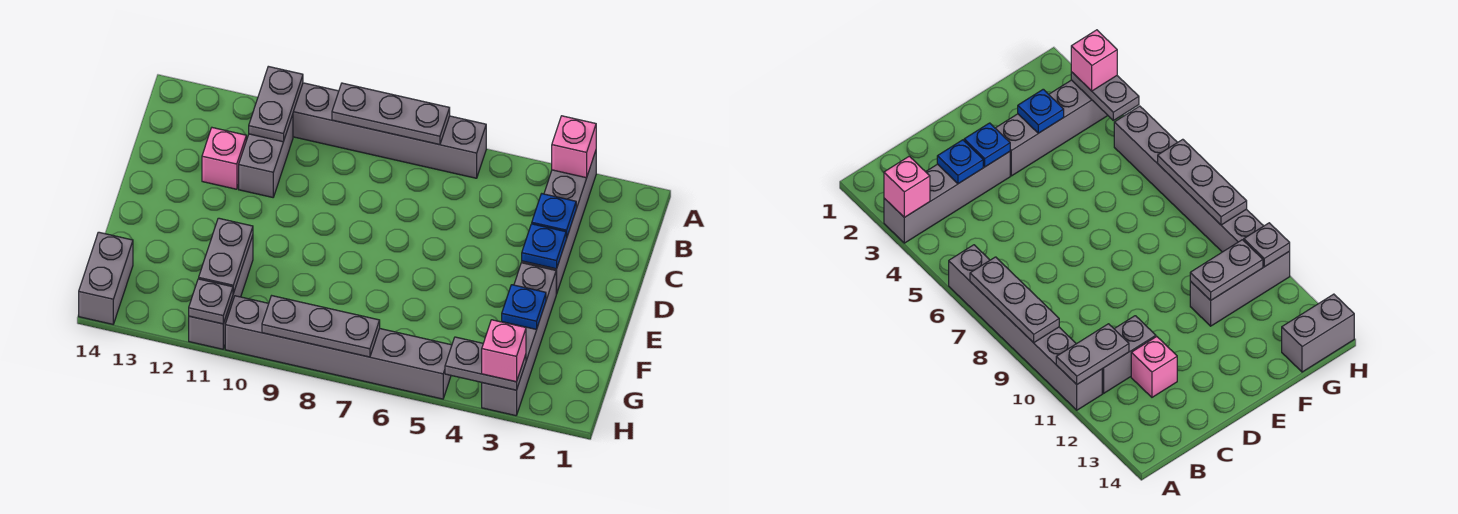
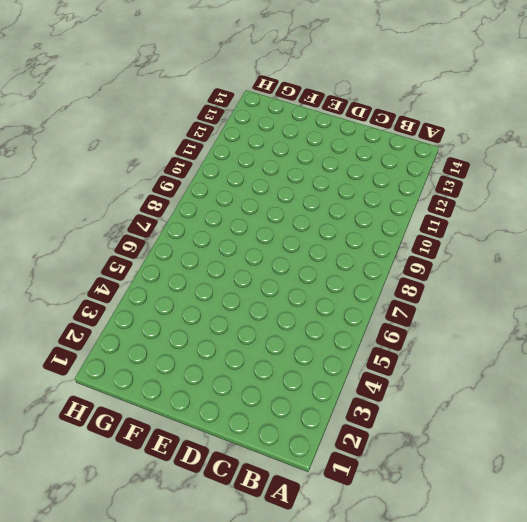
none -> grey brick A3:D3 level 1
none -> grey brick A6:A11 level 1
none -> grey brick B11:C11 level 1

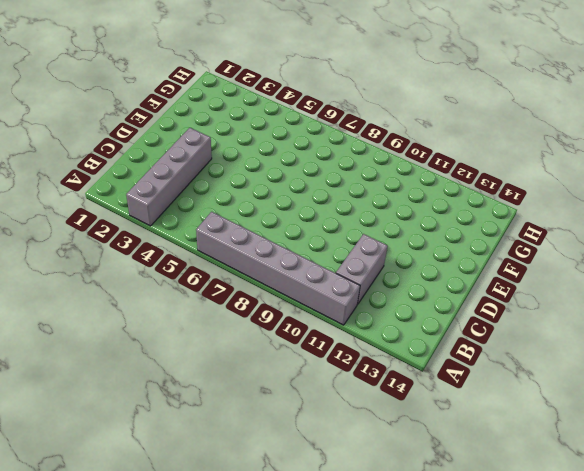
none -> pink brick C12 level 1
none -> grey brick E3:H3 level 1
none -> grey brick F11:H11 level 1

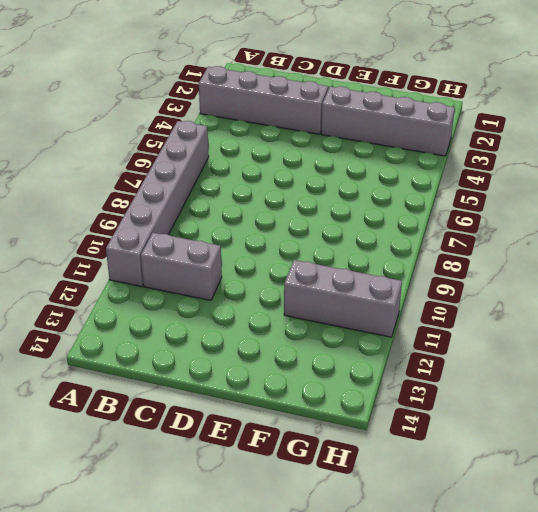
none -> pink brick C12 level 1
none -> grey brick G14:H14 level 1
none -> grey brick H5:H10 level 1

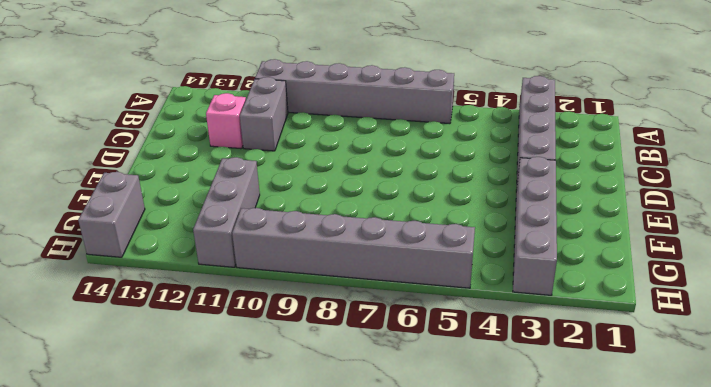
none -> pink brick A3 level 2
none -> grey plate A7:A9 level 2
none -> grey plate A11:B11 level 2

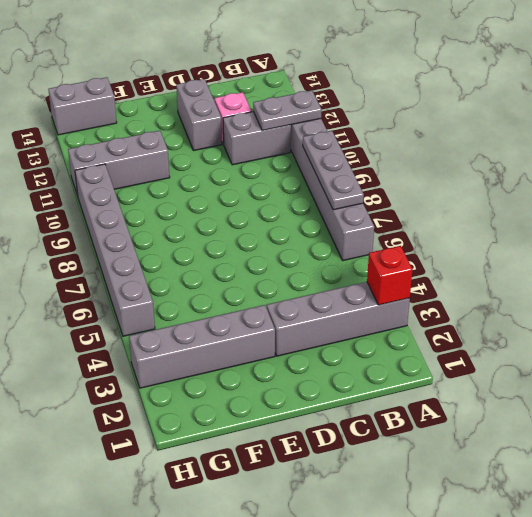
red brick A3 level 2 -> pink brick A3 level 2
grey brick D12:D13 level 1 -> none
none -> blue plate C3 level 2
none -> blue plate D3 level 2
none -> blue plate F3 level 2

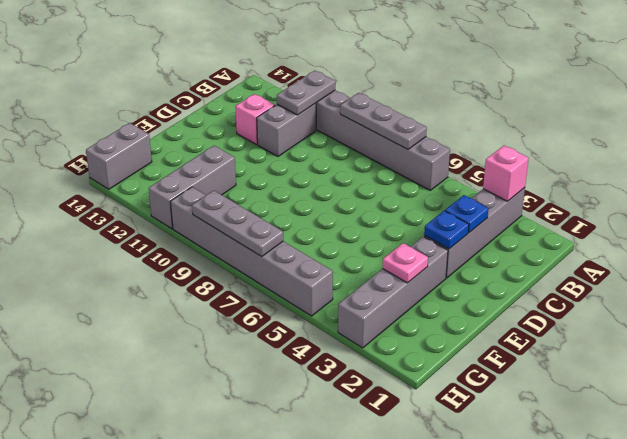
pink plate F3 level 2 -> blue plate F3 level 2
none -> grey plate F11:G11 level 2
none -> grey plate H3:H4 level 2
none -> grey plate H11 level 2

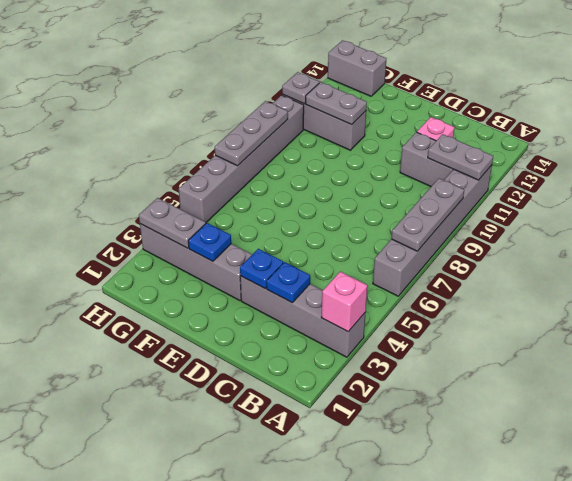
grey plate G3:H3 level 2 -> grey plate H3:H4 level 2
none -> pink brick H3 level 3

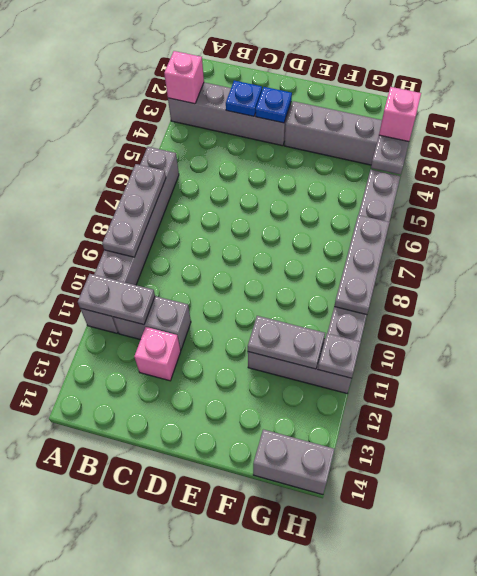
none -> blue plate F3 level 2

